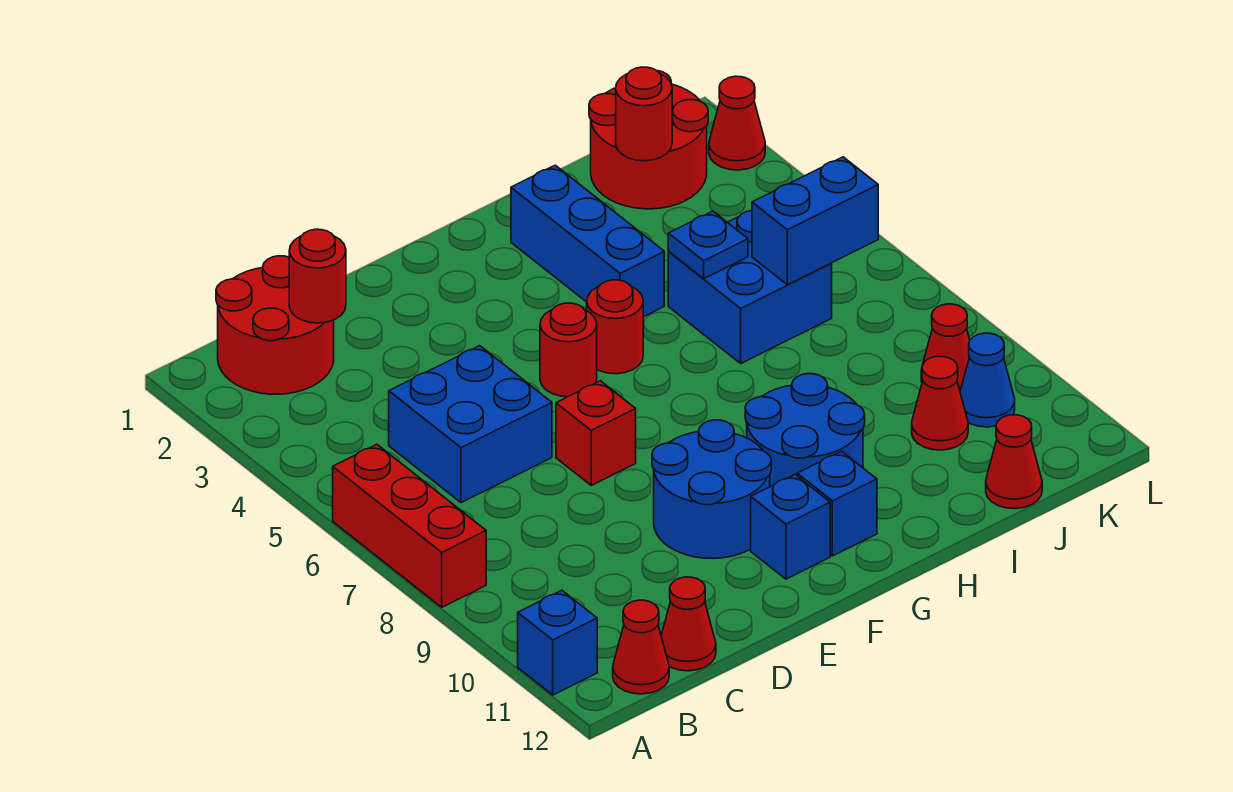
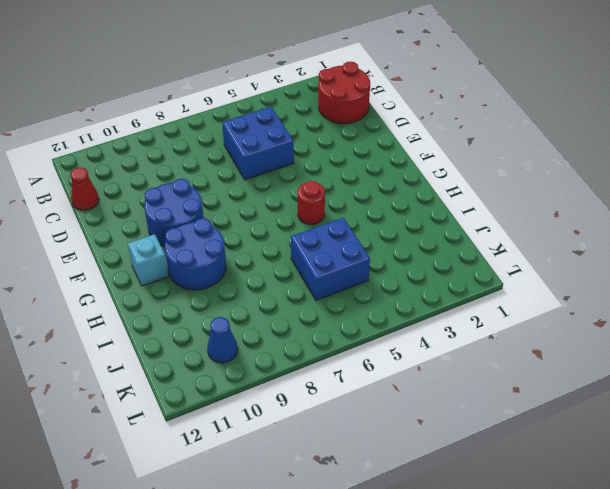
cyan brick G11 level 1 -> blue brick G11 level 1
none -> red brick A6:A8 level 1
none -> blue brick A11 level 1
none -> red cone B12 level 1

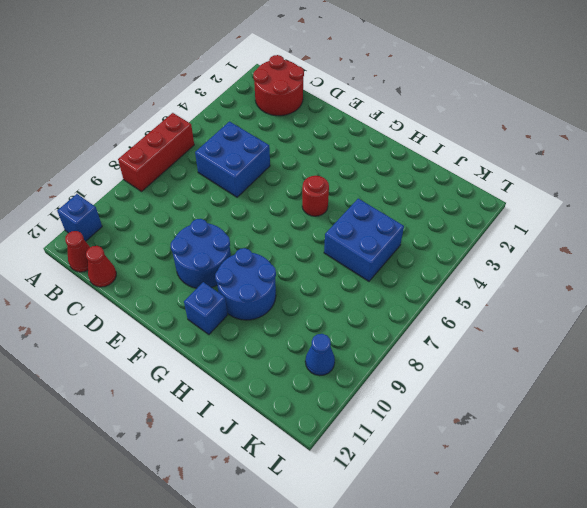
none -> red brick E7 level 1
none -> red round brick F5 level 1
none -> blue brick F11 level 1

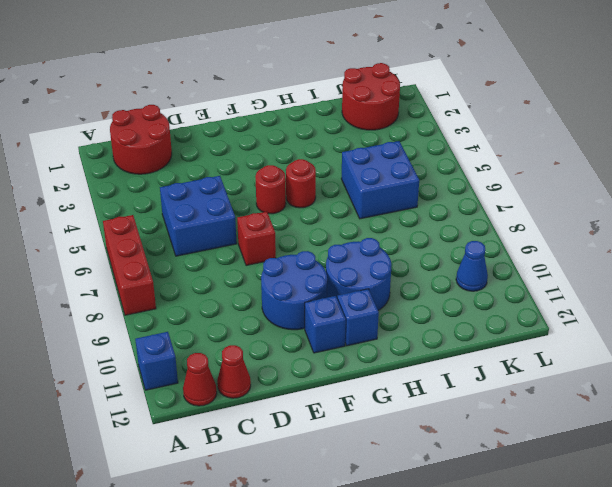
none -> blue brick H2:H4 level 1
none -> red cone J10 level 1
none -> red cone J12 level 1

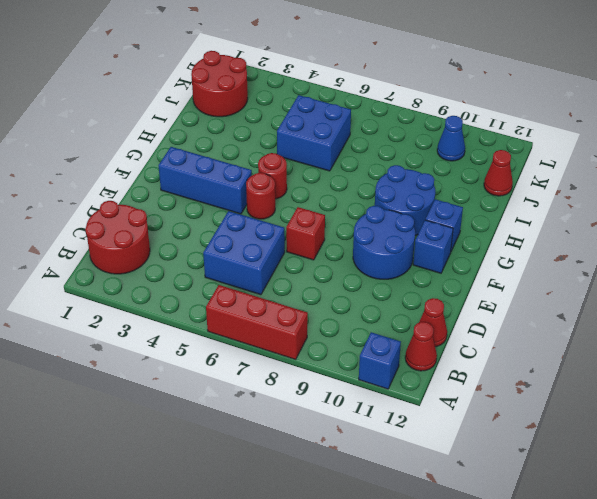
blue brick F2:F4 level 1 -> blue brick H2:H4 level 1
none -> red cone J10 level 1
none -> red cone K9 level 1
none -> red cone L2 level 1

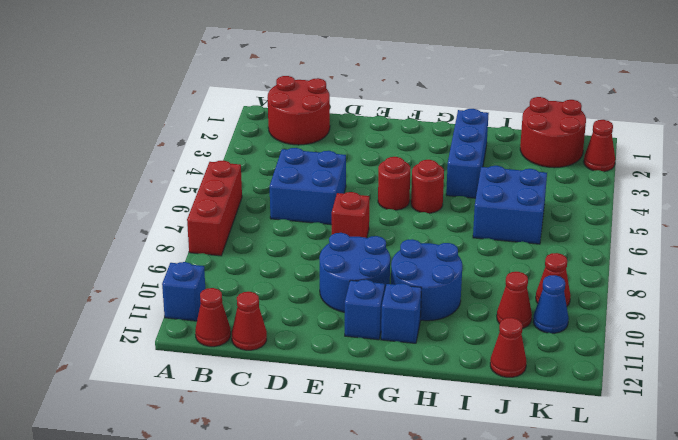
none -> red round brick C2 level 2
none -> blue plate I5 level 2
none -> red round brick J2 level 2

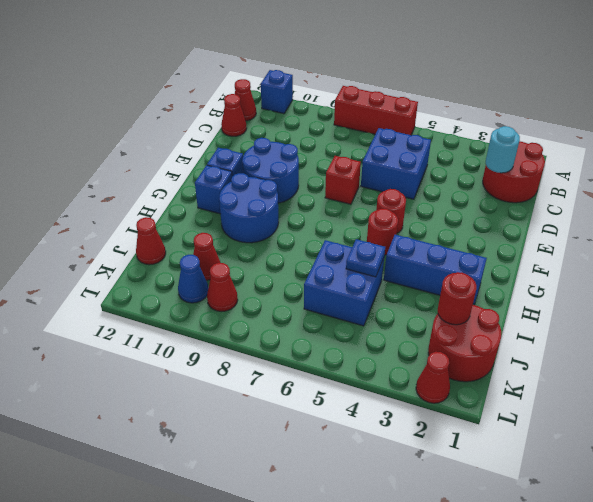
cyan round brick C2 level 2 -> red round brick C2 level 2
none -> blue brick J6:K6 level 2

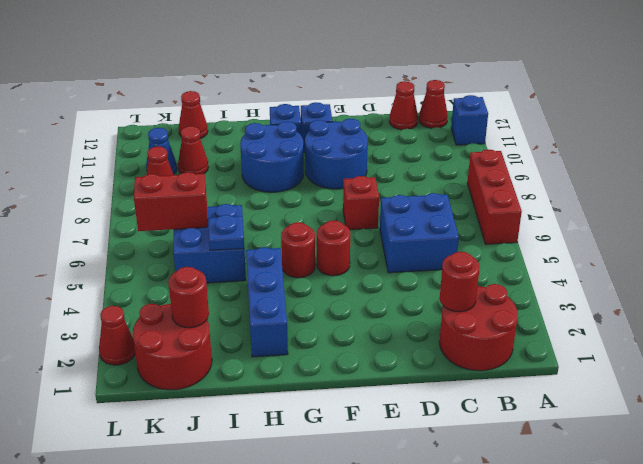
red brick J6:K6 level 2 -> blue brick J6:K6 level 2

